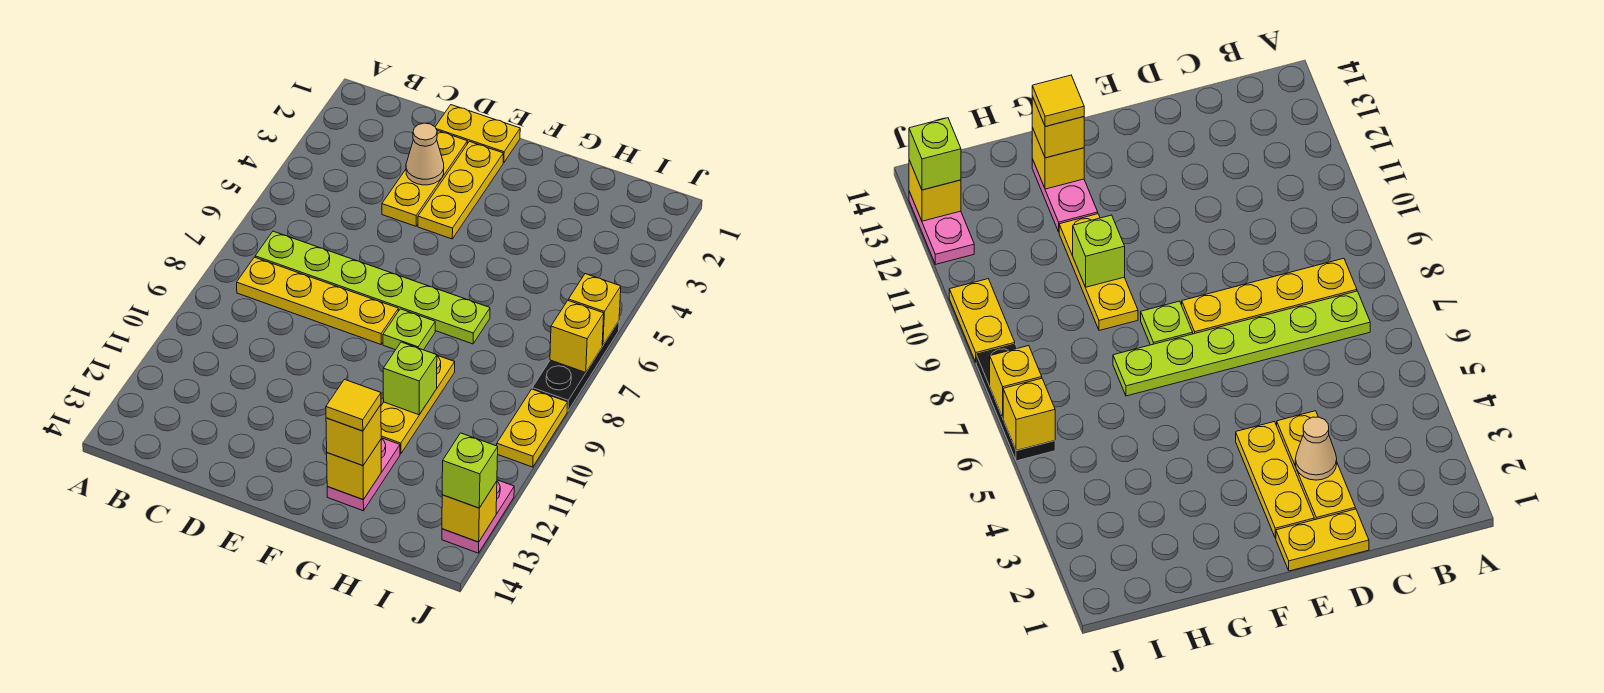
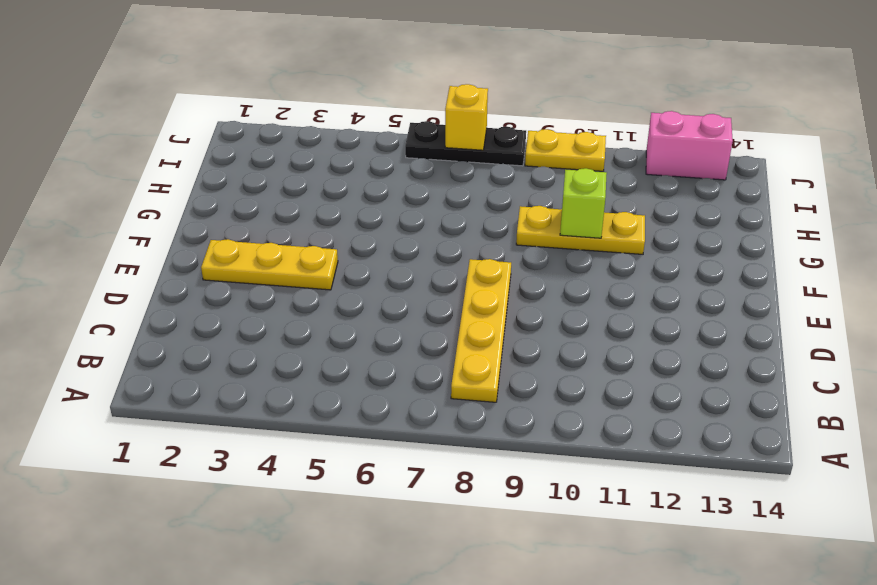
pink brick J12:J13 level 1 -> pink plate J12:J13 level 1
none -> lime plate B7:G7 level 1
none -> yellow plate D1:E1 level 1
none -> yellow plate D2:D4 level 1

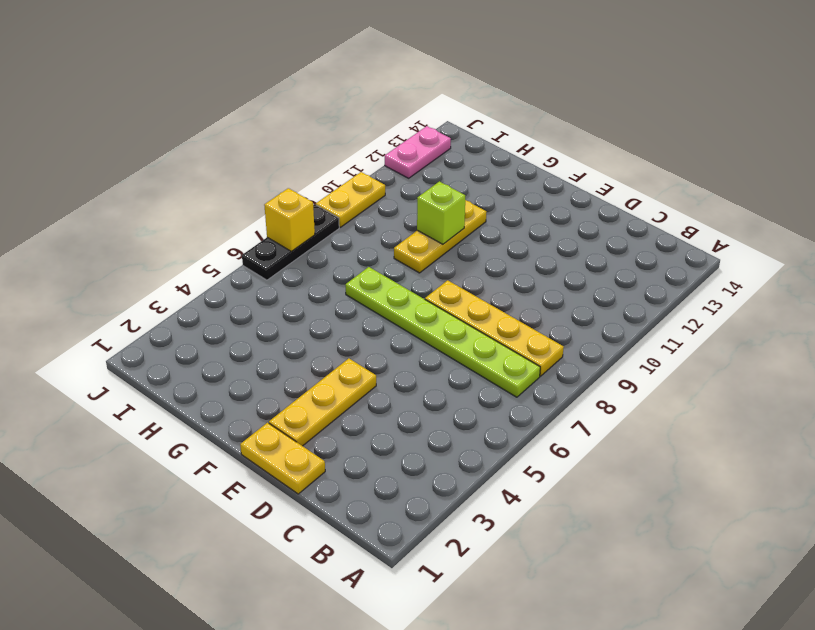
none -> yellow plate D2:D4 level 1
none -> lime plate F8 level 1
none -> pink plate G12:G13 level 1

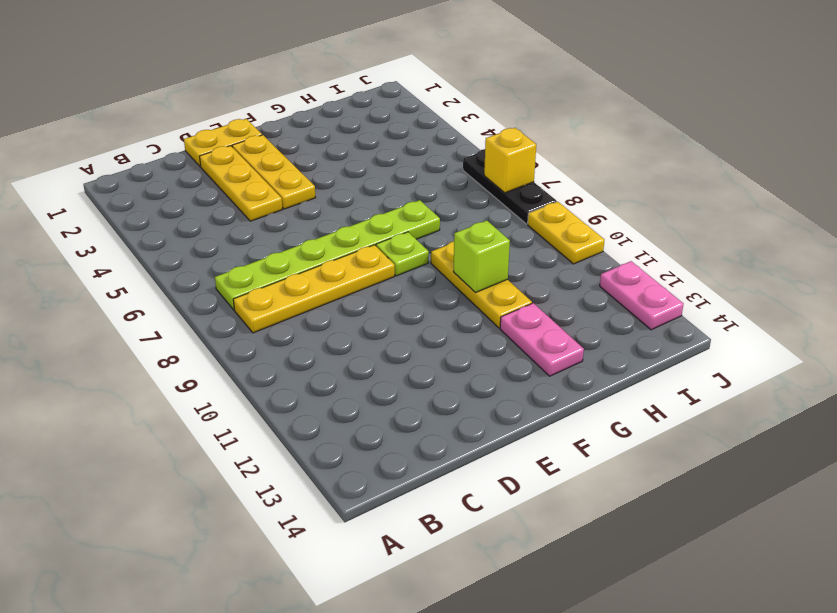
none -> tan cone D3 level 2
none -> yellow brick G13 level 2
none -> yellow brick J6 level 2

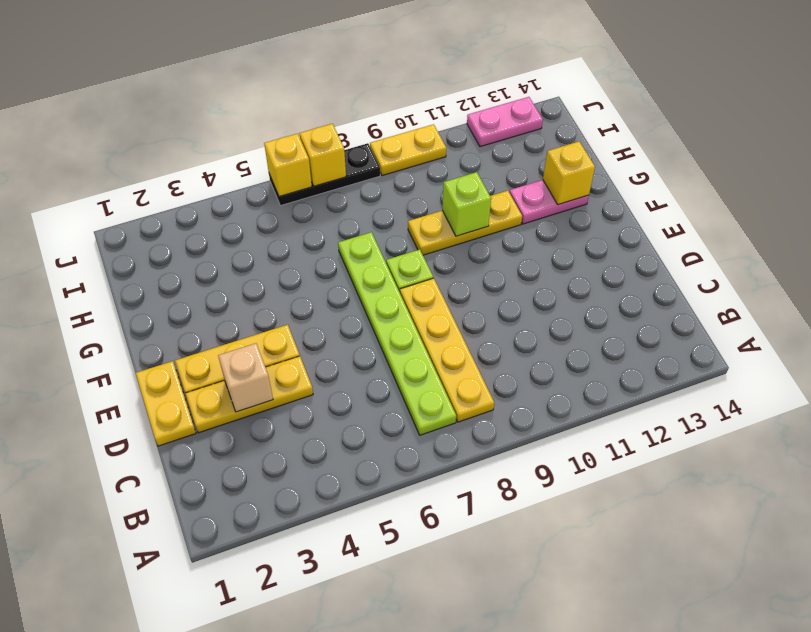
tan brick D3 level 2 -> tan cone D3 level 2
none -> yellow brick J13 level 2
none -> yellow brick G13 level 3
none -> lime brick J13 level 3

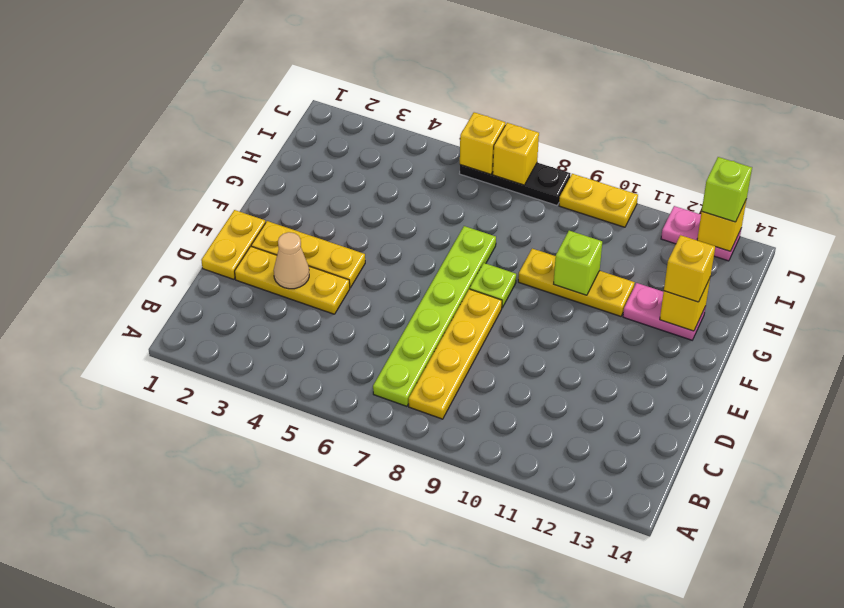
none -> yellow tile G13 level 4

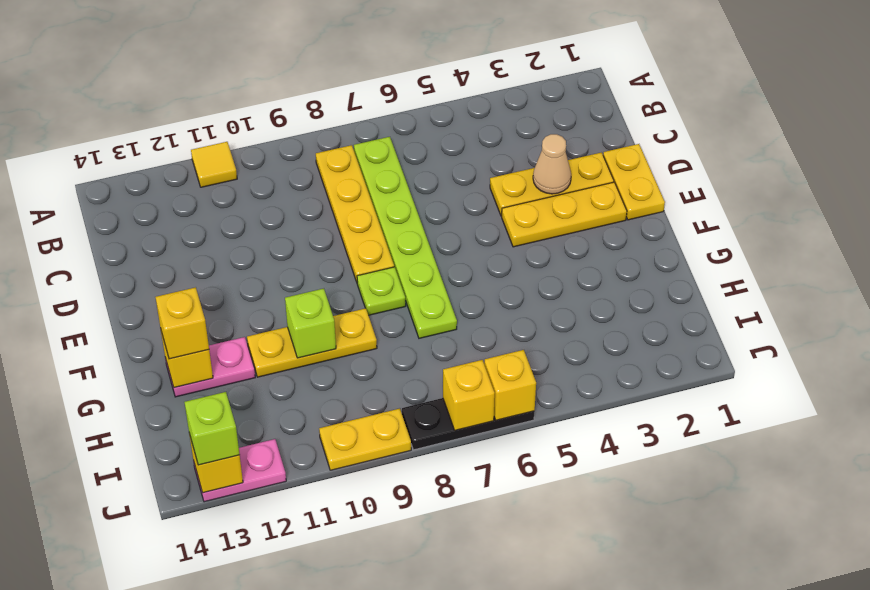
yellow tile A11 level 1 -> yellow tile G13 level 4

